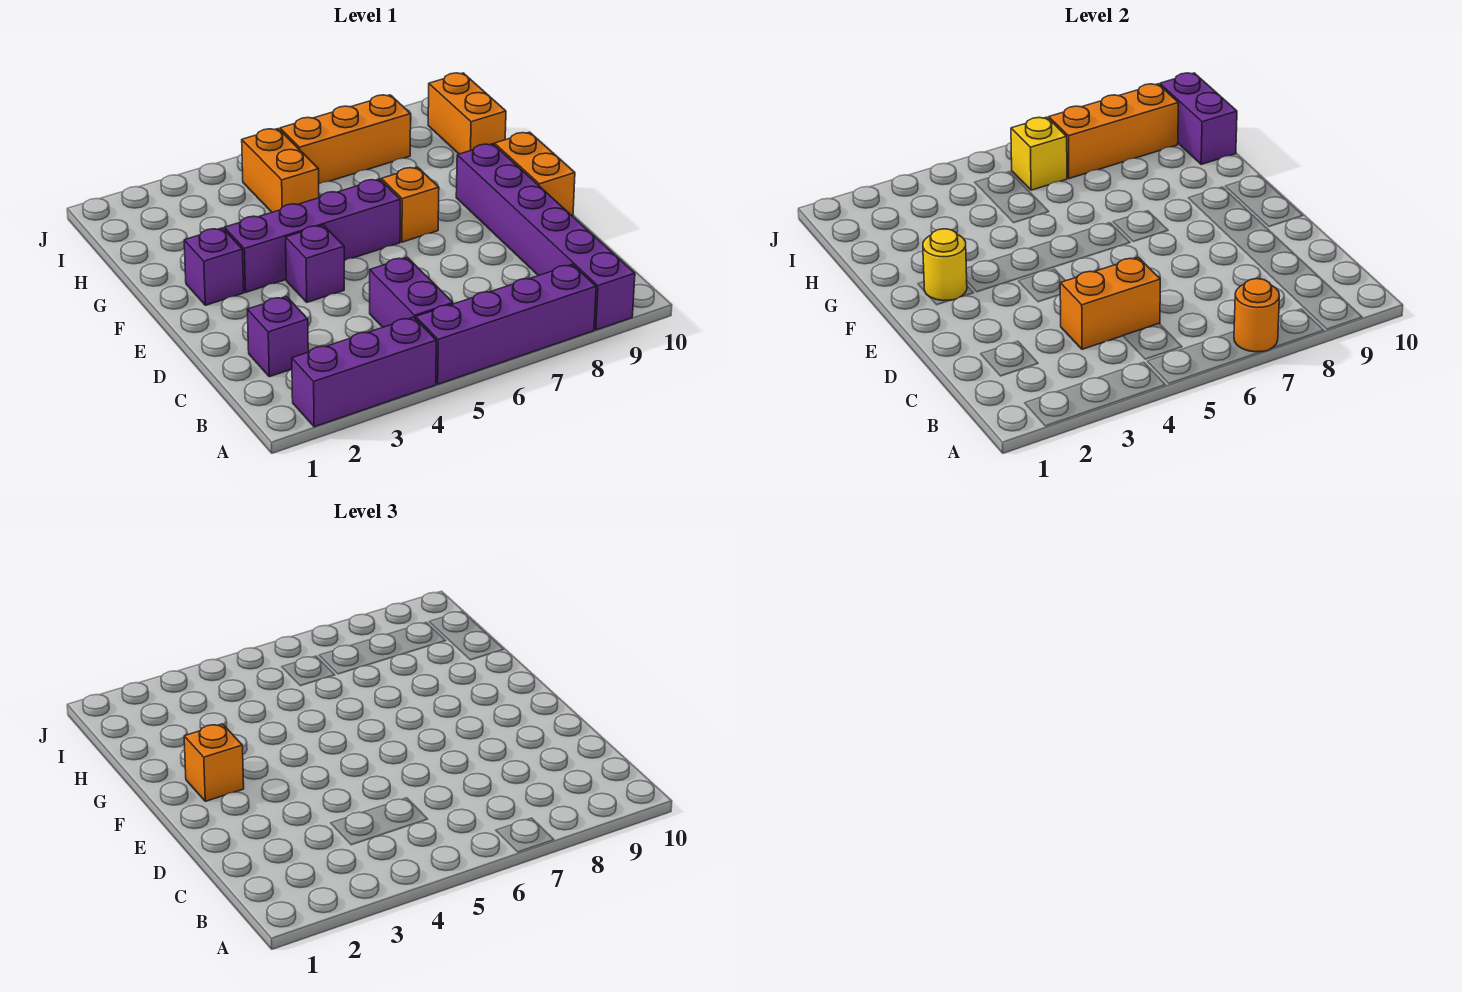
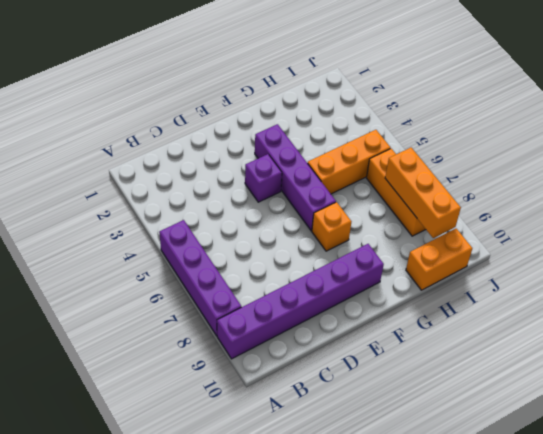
orange brick G5:I5 level 1 -> orange brick H5:I5 level 1
none -> purple brick A2:A4 level 1
none -> purple brick B5:C5 level 1
none -> purple brick C2 level 1

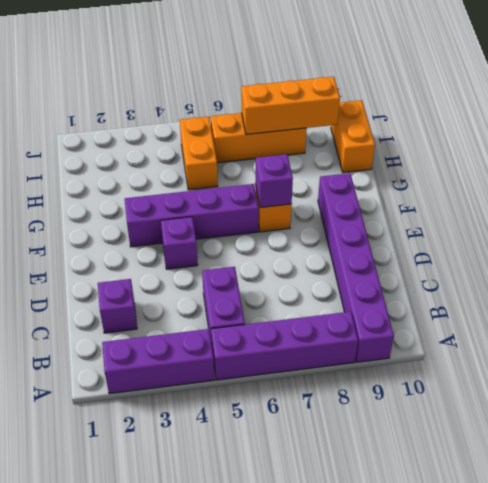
purple brick F7 level 2 -> purple brick F2 level 1
none -> orange brick E10:F10 level 1
none -> orange round brick A7 level 2
none -> orange brick C4:C5 level 2

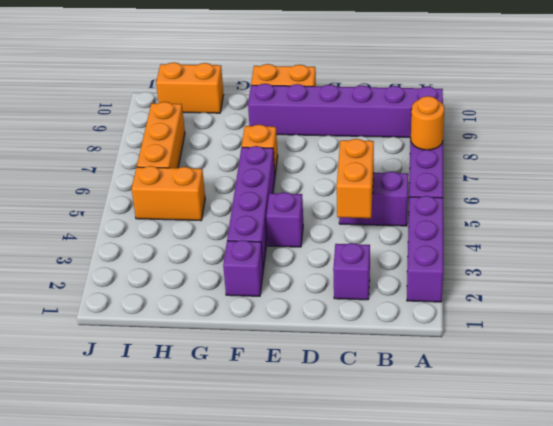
none -> yellow round brick F2 level 2
none -> purple brick H10:I10 level 2
none -> yellow brick I6 level 2

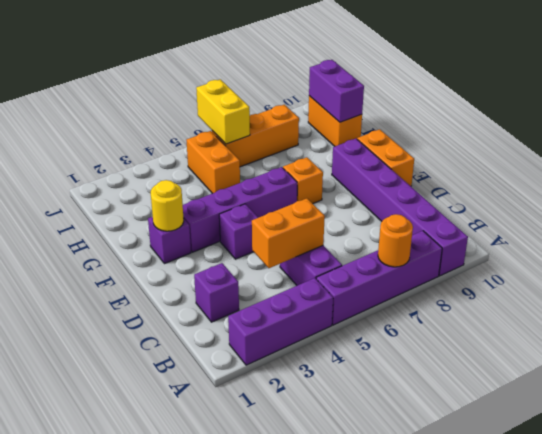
yellow brick I6:J6 level 2 -> yellow brick I6 level 2
none -> orange brick I7:I9 level 2
none -> orange brick F2 level 3

